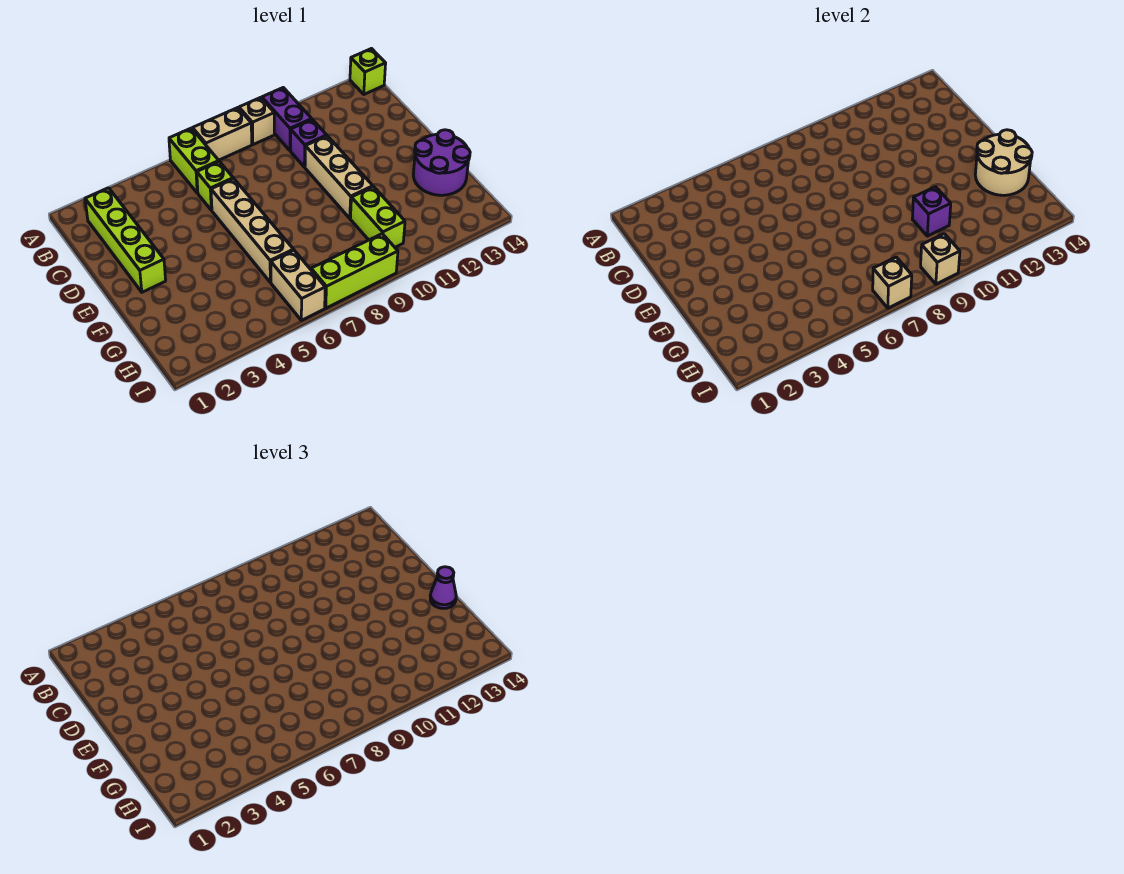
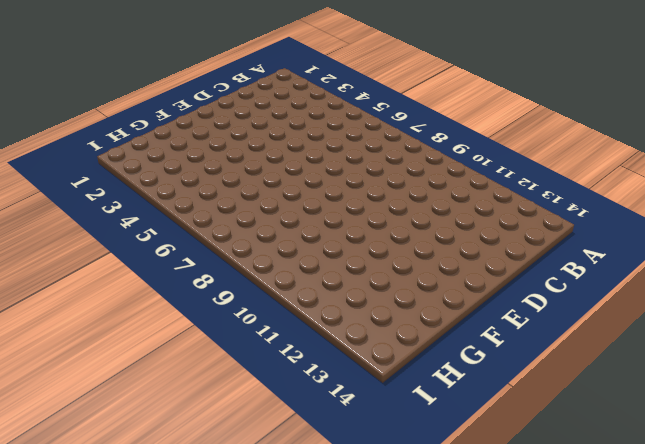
none -> lime brick A6:B6 level 1
none -> tan brick A7:A8 level 1
none -> tan brick A9 level 1

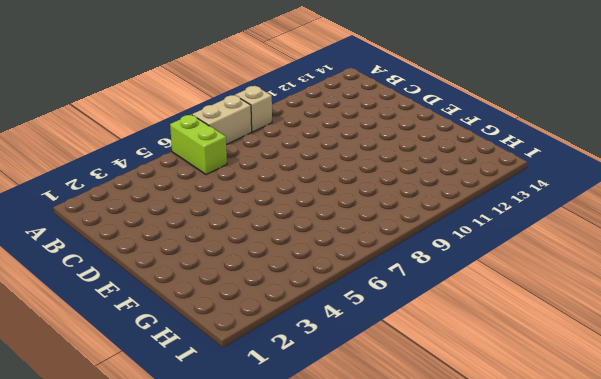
none -> purple brick A10:B10 level 1
none -> lime brick A14 level 1
none -> lime brick B2:E2 level 1

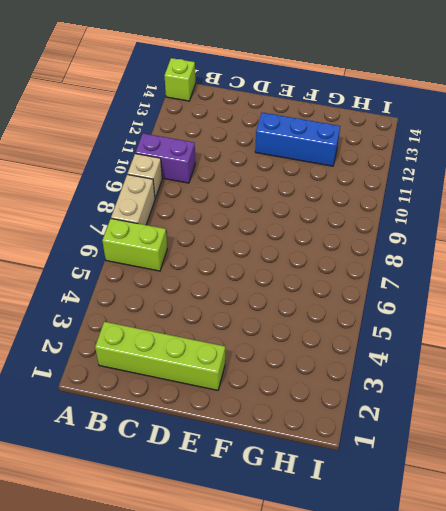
blue brick E12:G12 level 1 -> none
none -> lime brick C6 level 1
none -> purple brick C10 level 1
none -> tan brick D6:G6 level 1

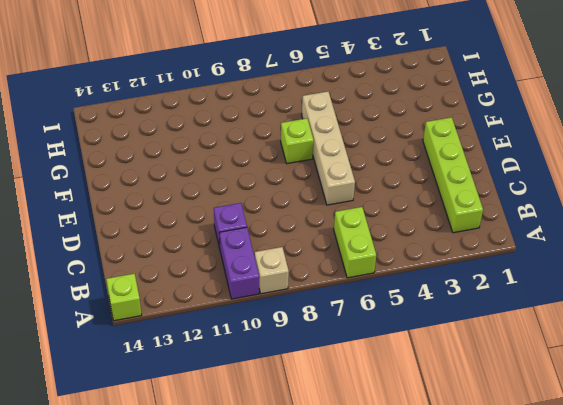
lime brick F7 level 1 -> lime brick C6 level 1
none -> tan brick A7:A8 level 1
none -> tan brick D10:F10 level 1
none -> purple round brick F13:G14 level 1

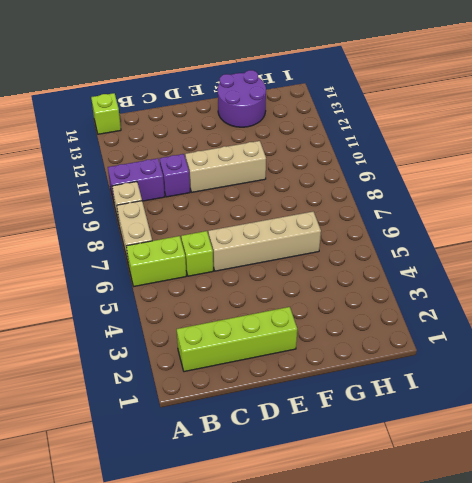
none -> lime brick G10:H10 level 1
none -> tan brick H6:I6 level 1
none -> lime brick I7:I9 level 1

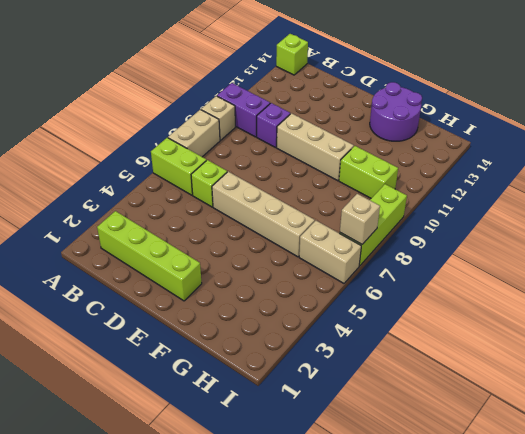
none -> tan round brick F13:G14 level 2
none -> purple brick G10 level 2
none -> tan brick I9 level 2

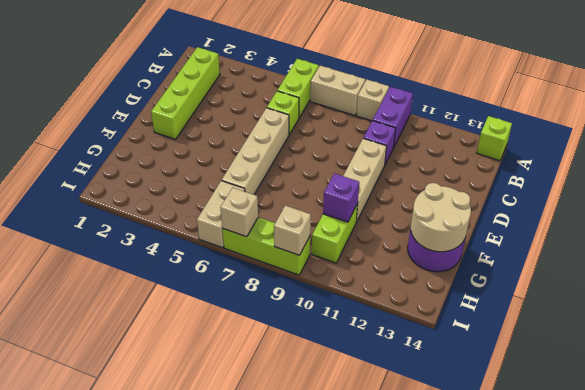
none -> purple cone F14 level 3

